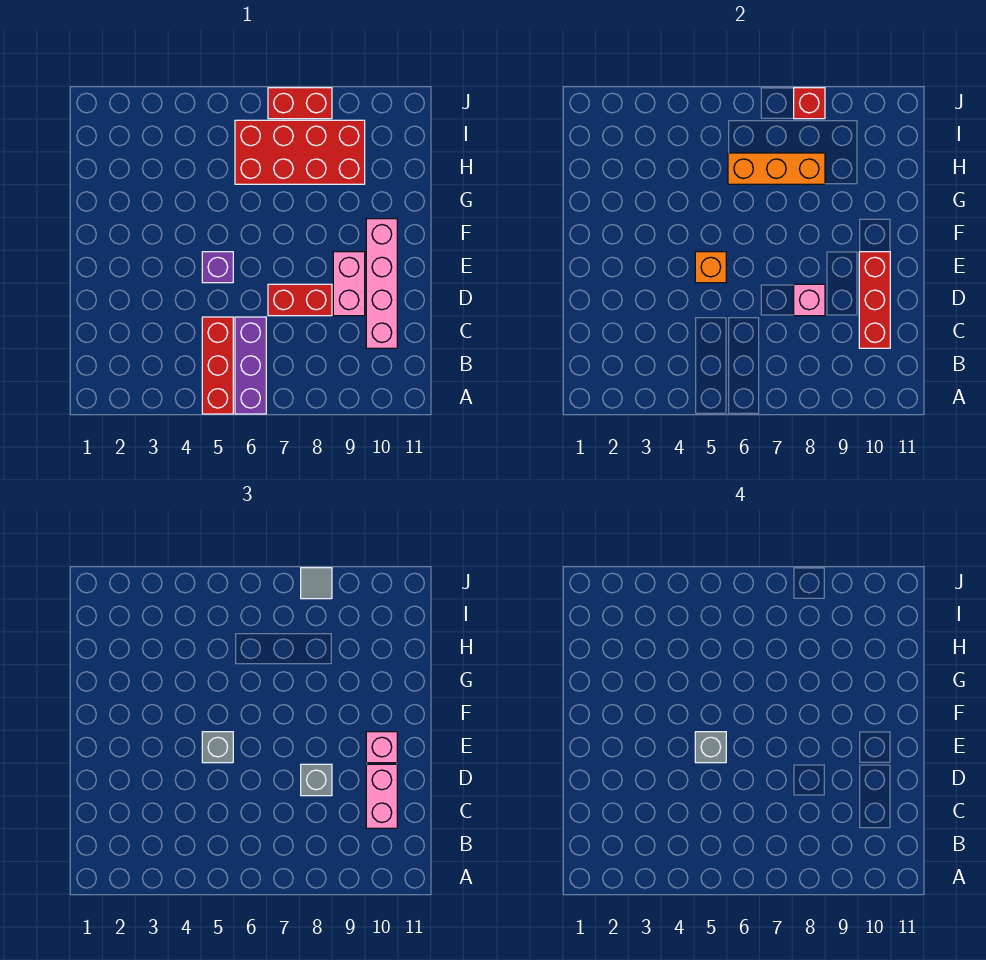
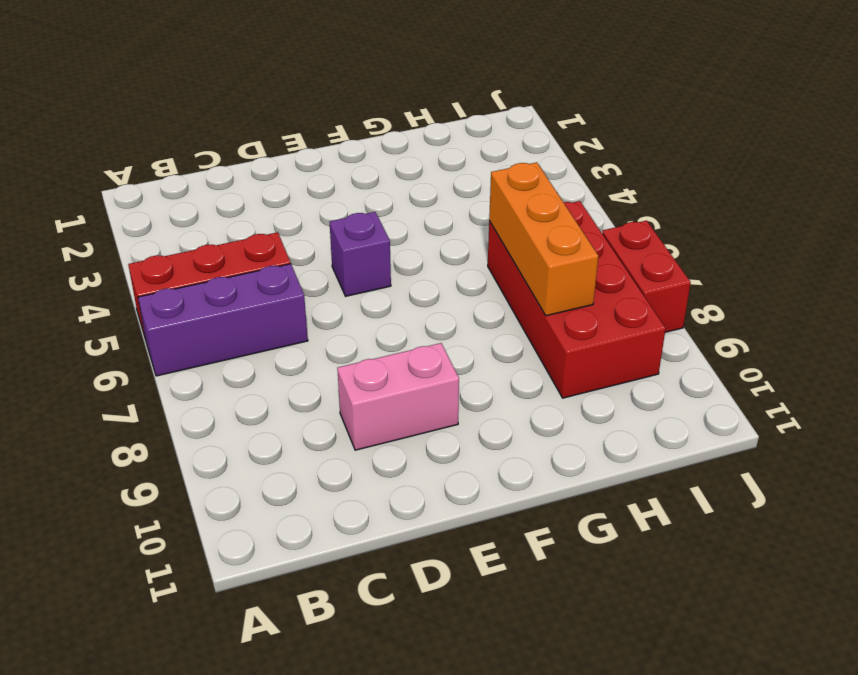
none -> pink brick C10:F10 level 1
none -> red brick D7:D8 level 1
none -> red brick C10:E10 level 2

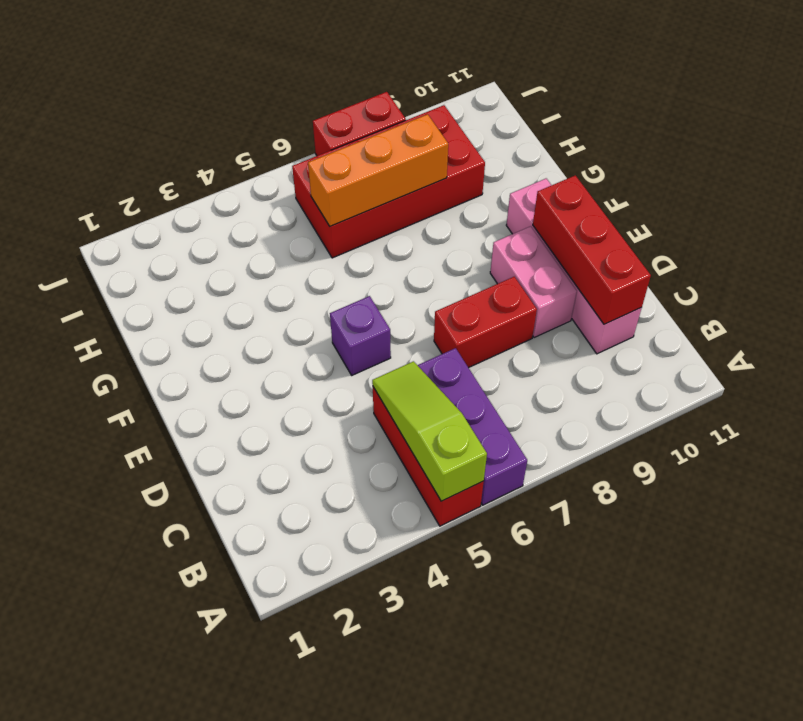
lime slope A5:C5 level 2 top A -> none
none -> pink brick D8 level 2
none -> orange brick E5 level 2
none -> red brick J8 level 2

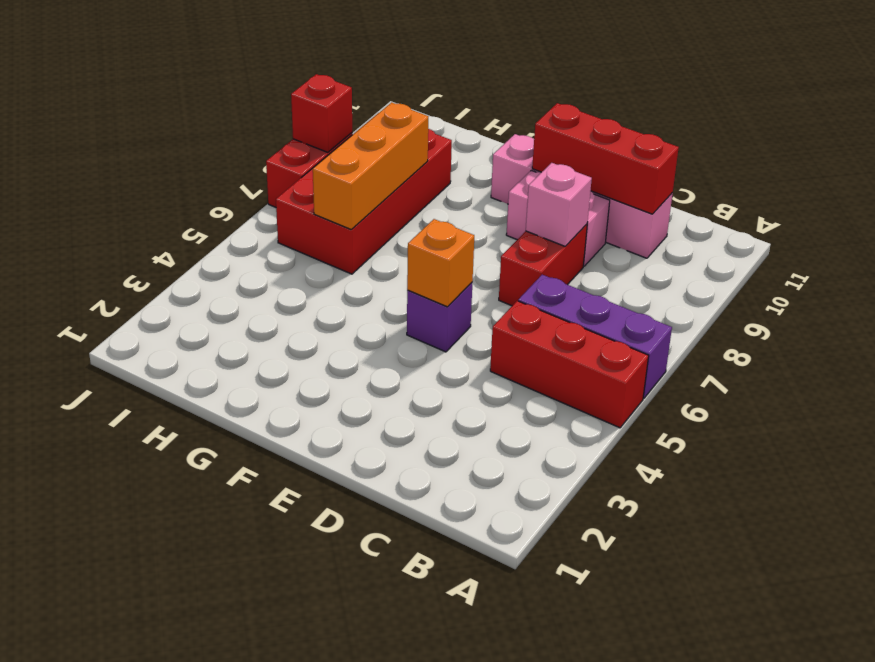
none -> pink brick C10:D10 level 3
none -> grey brick D8 level 3
none -> grey brick E5 level 3

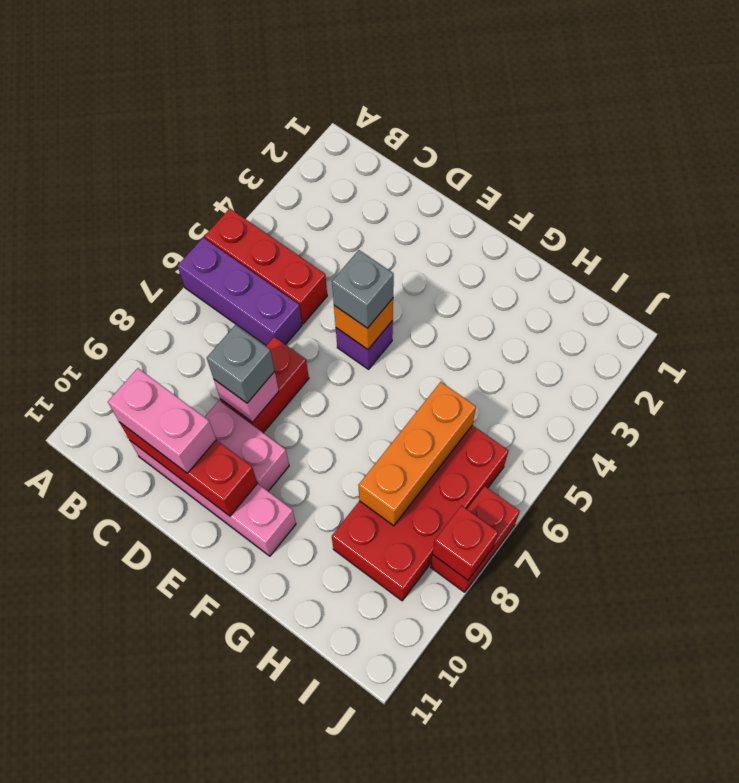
none -> pink brick E10 level 3
none -> grey tile J8 level 3
none -> grey brick E5 level 4

